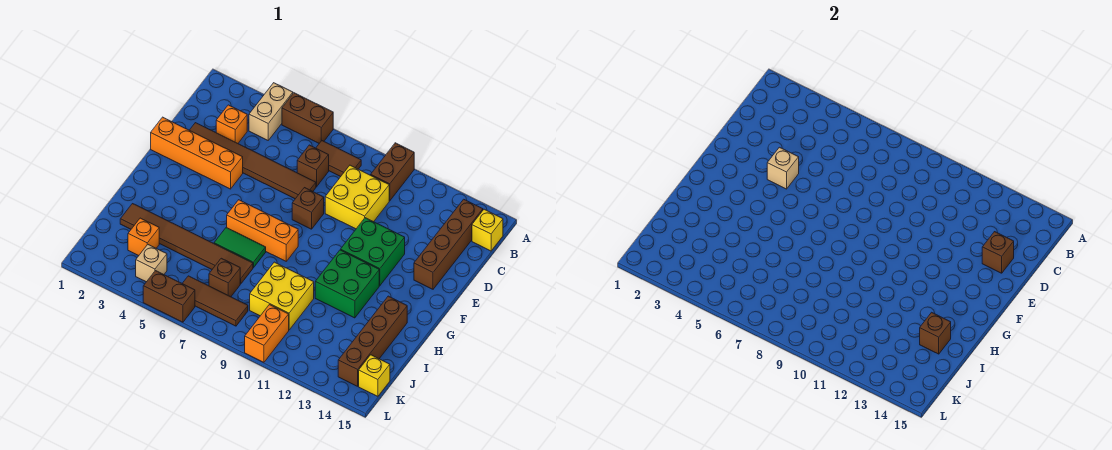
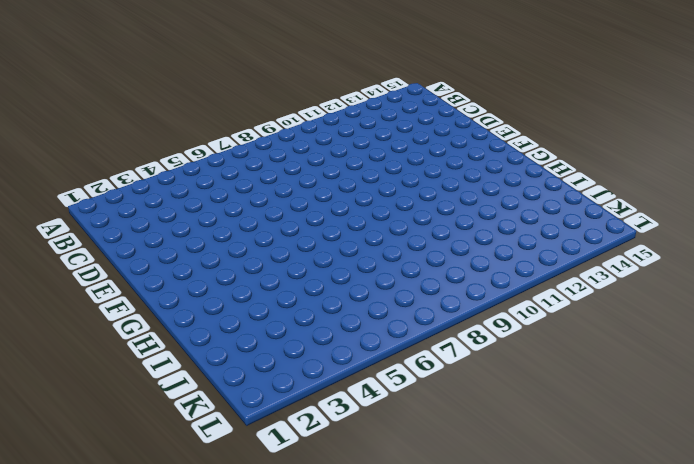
none -> tan brick A4:B4 level 1
none -> brown brick A5:A6 level 1
none -> brown brick A10:B10 level 1

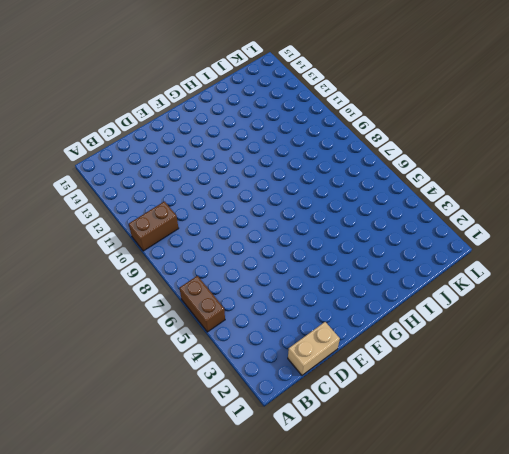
tan brick C1:D1 level 1 -> tan brick A4:B4 level 1
none -> brown tile B7:B8 level 1
none -> brown brick B14:E14 level 1
none -> yellow brick B15 level 1

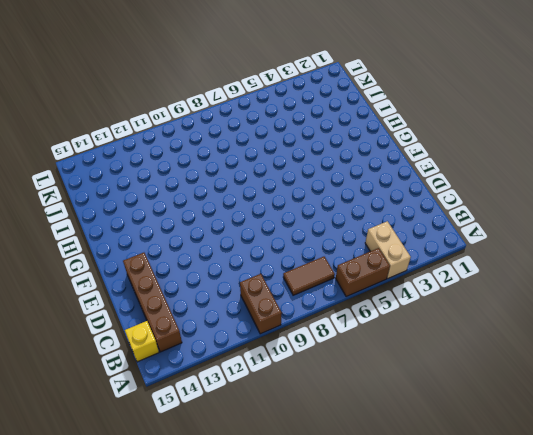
none -> orange brick C3 level 1
none -> brown brick C7 level 1
none -> yellow brick C9:D10 level 1

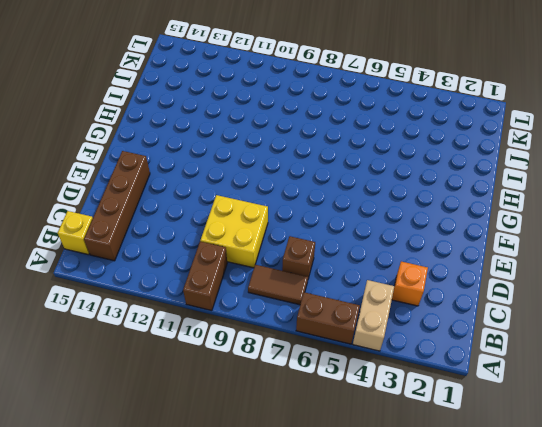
none -> brown tile D2:D7 level 1
none -> orange brick E1:E4 level 1
none -> brown brick E8 level 1

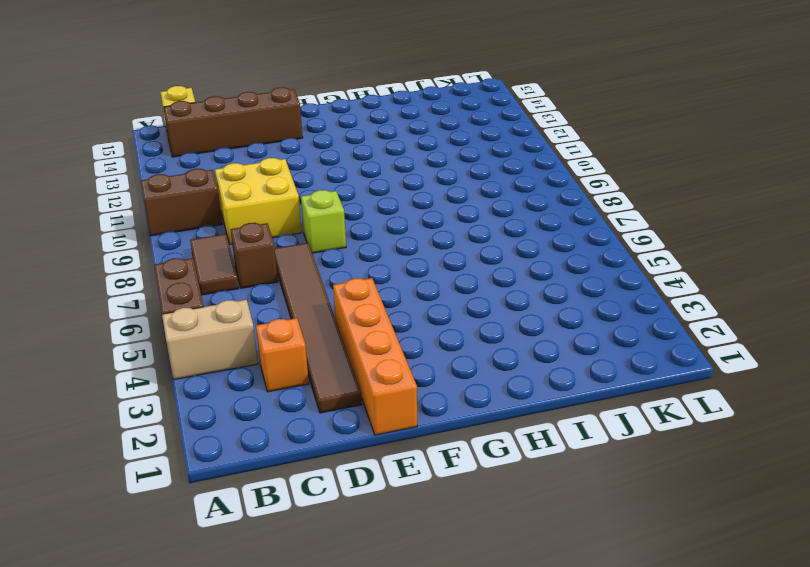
lime brick E8 level 1 -> brown brick E8 level 1
none -> green brick E11:F12 level 1
none -> orange brick G6:G8 level 1
none -> green brick G11:H12 level 1

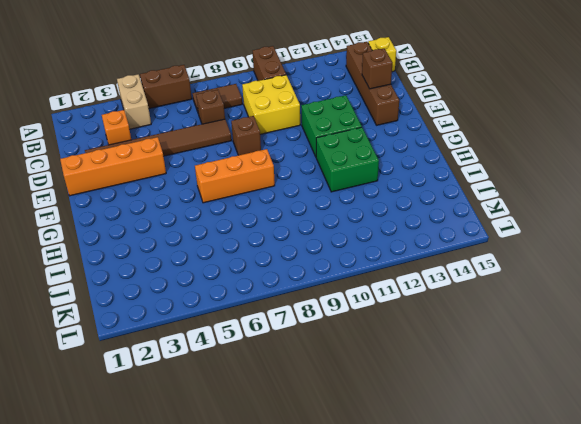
none -> green tile H6:H7 level 1
none -> brown brick H14:K14 level 1
none -> brown tile I2:I7 level 1

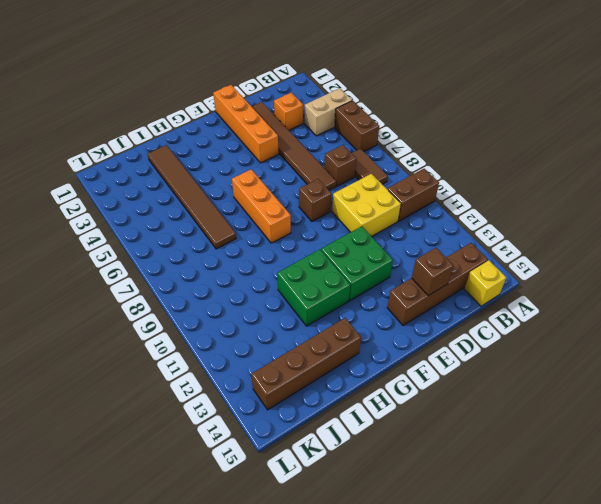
none -> green tile H6:H7 level 1
none -> yellow brick I9:J10 level 1
none -> orange brick J3 level 1

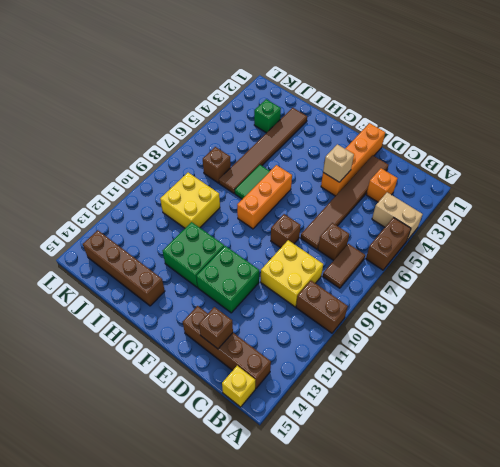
green brick J3 level 1 -> orange brick J3 level 1
none -> tan brick K4 level 1
none -> brown tile K6:K8 level 1
none -> orange brick K10:L10 level 1

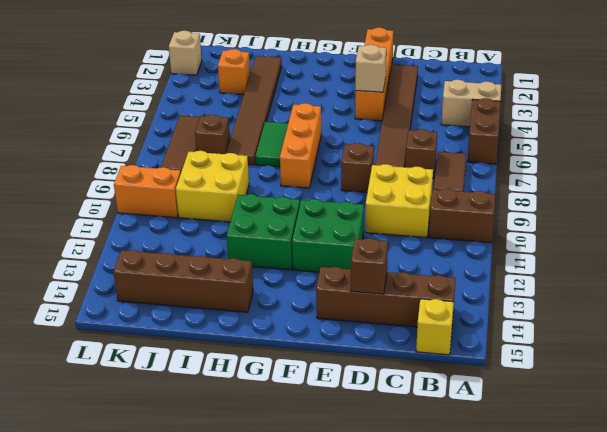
tan brick L2 level 1 -> tan brick K4 level 1
none -> orange brick C3 level 1
none -> yellow brick K15 level 1
none -> brown brick L5:L6 level 1

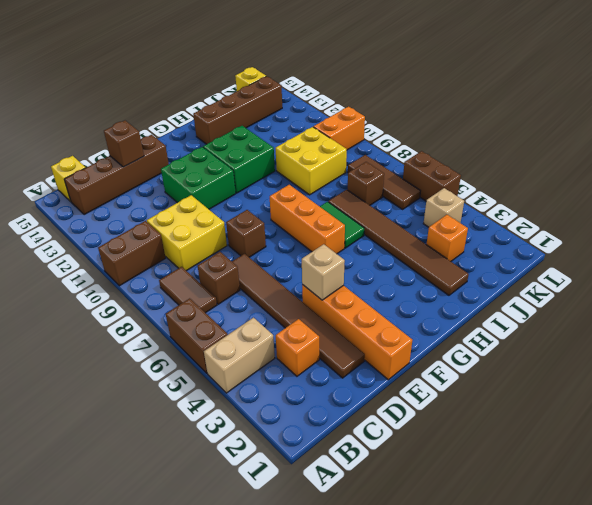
none -> brown brick I14 level 2

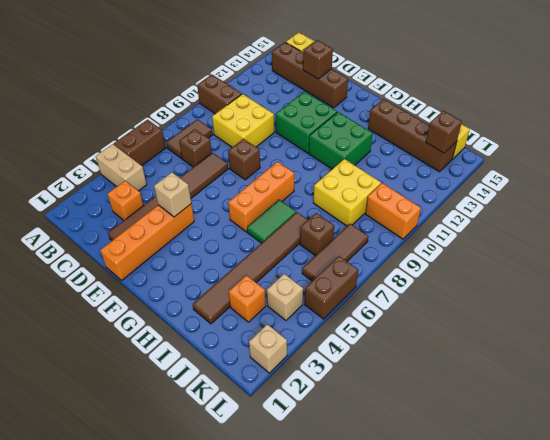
brown brick K14 level 2 -> brown brick I14 level 2
tan brick L2 level 1 -> none

